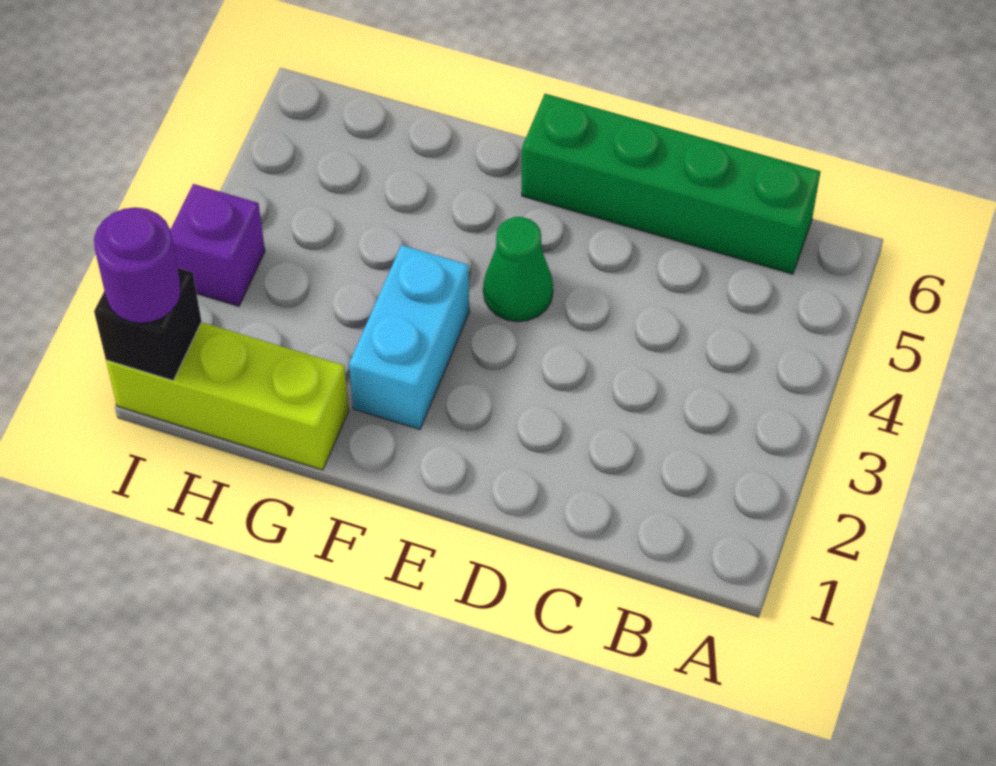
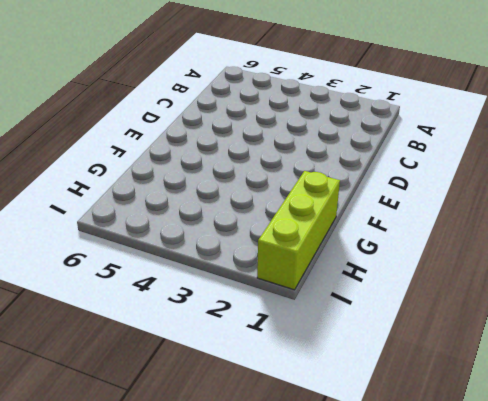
none -> green brick B6:E6 level 1
none -> green cone E4 level 1

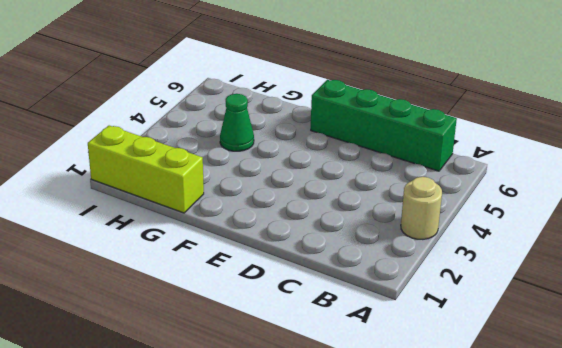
tan round brick A3 level 1 -> none
green cone G4 level 1 -> green cone E4 level 1
none -> cyan brick F2:F3 level 1
none -> purple brick I3 level 1

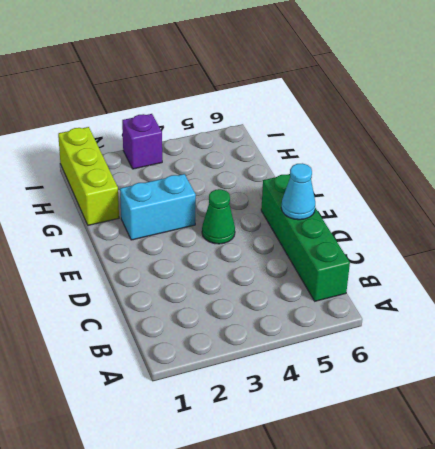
cyan cone D6 level 2 -> none
none -> black brick I1 level 2
none -> purple round brick I1 level 3

